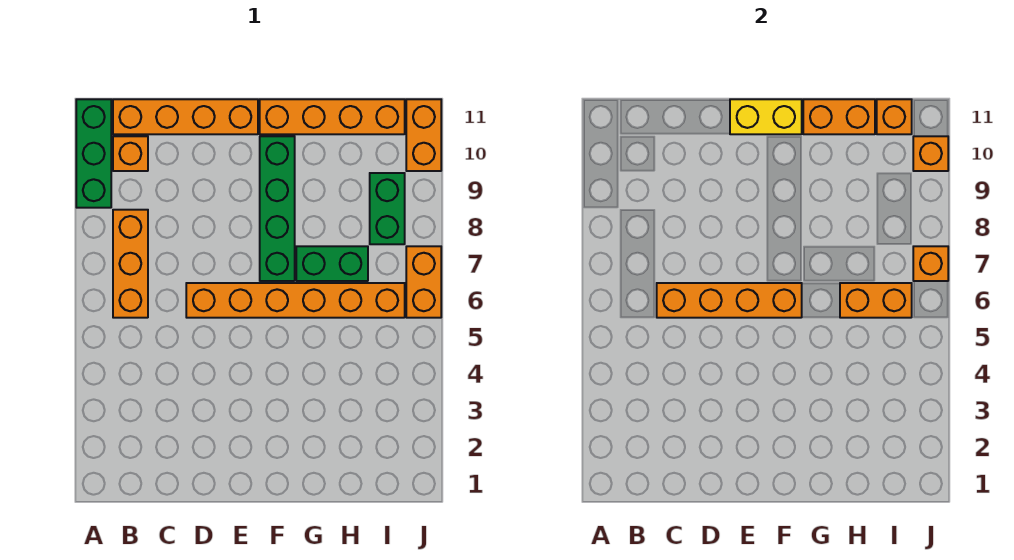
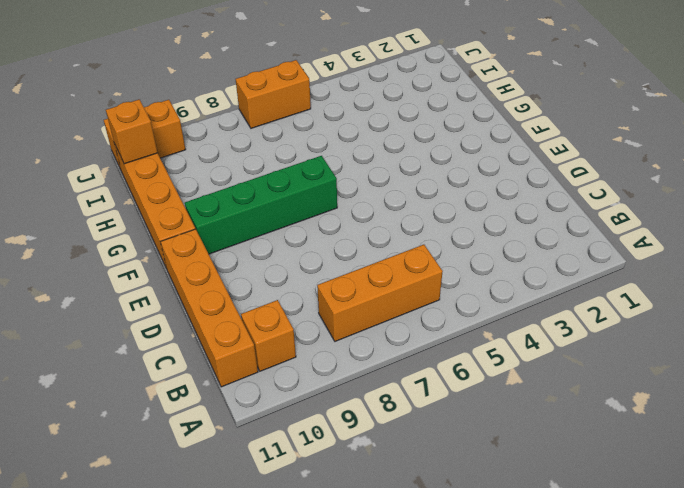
none -> green brick A9:A11 level 1
none -> orange brick D6:I6 level 1
none -> green brick G7:H7 level 1

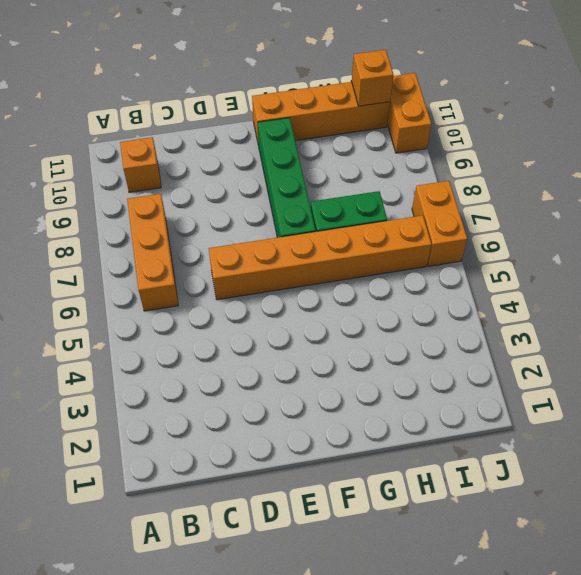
none -> green brick A9:A11 level 1
none -> orange brick B11:E11 level 1
none -> green brick I8:I9 level 1

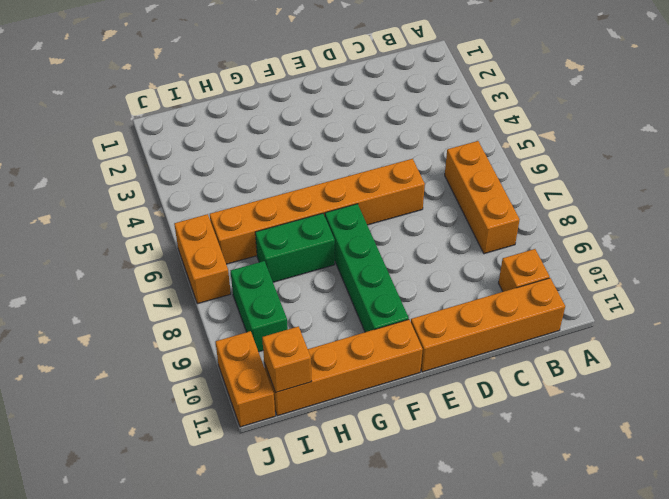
none -> green brick A9:A11 level 1
none -> orange brick C6:F6 level 2
none -> yellow brick E11:F11 level 2

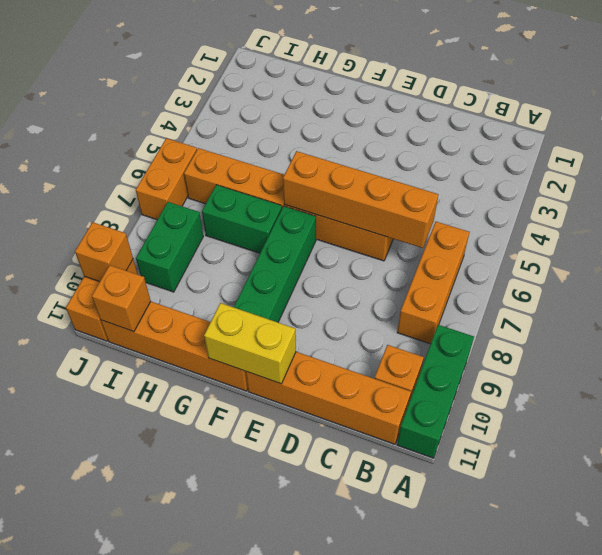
none -> orange brick G11:H11 level 2
none -> orange brick H6:I6 level 2
none -> orange brick J7 level 2

